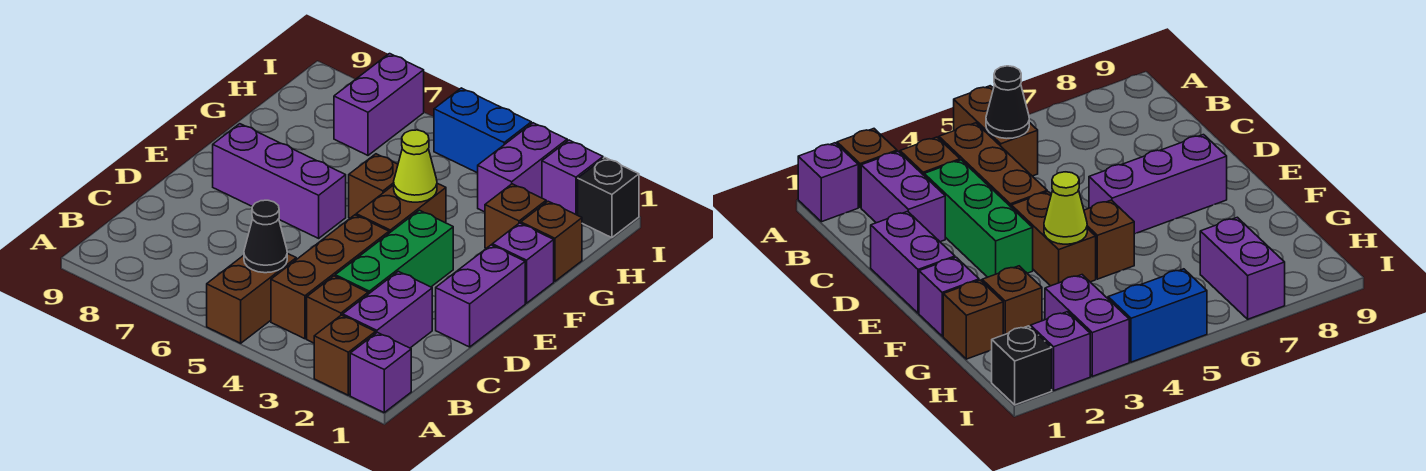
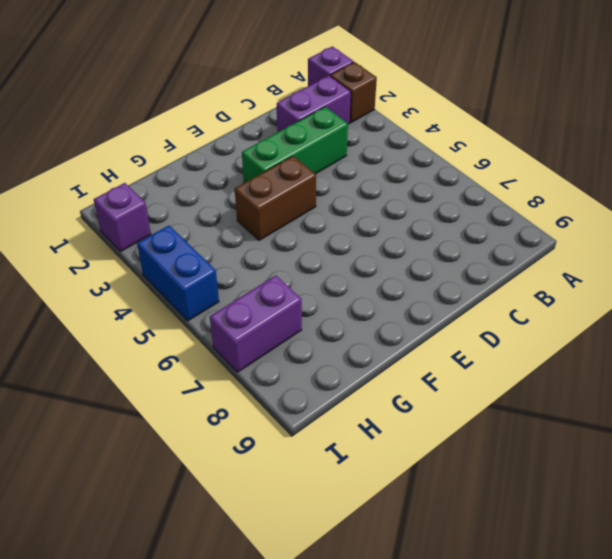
none -> brown brick A5:B5 level 1
none -> brown brick B3 level 1
none -> brown brick B4:D4 level 1

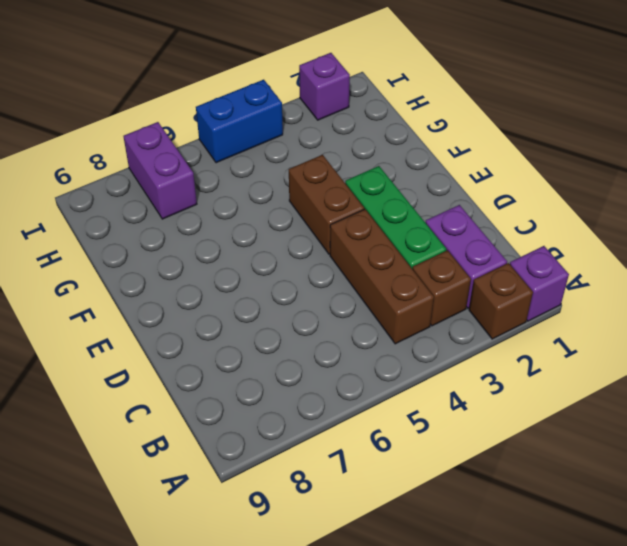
none -> brown brick A5:B5 level 1
none -> purple brick D1:E1 level 1
none -> purple brick E6:E8 level 1

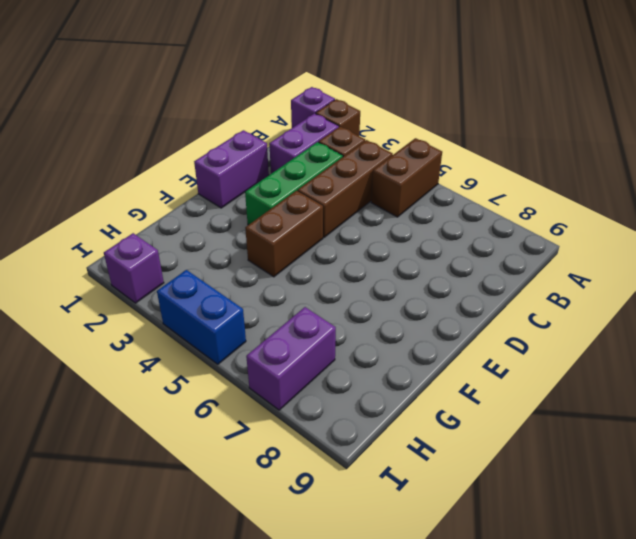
none -> purple brick E6:E8 level 1
none -> purple brick F1 level 1
none -> brown brick F5 level 1

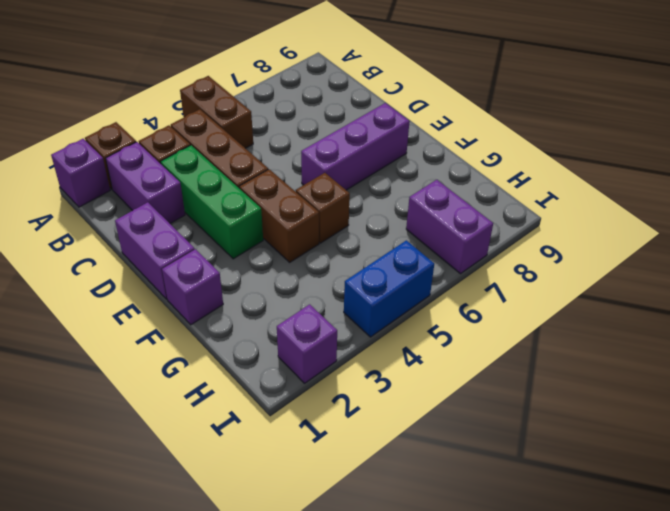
none -> brown brick G1 level 1
none -> brown brick G2 level 1
none -> purple brick H3:I3 level 1

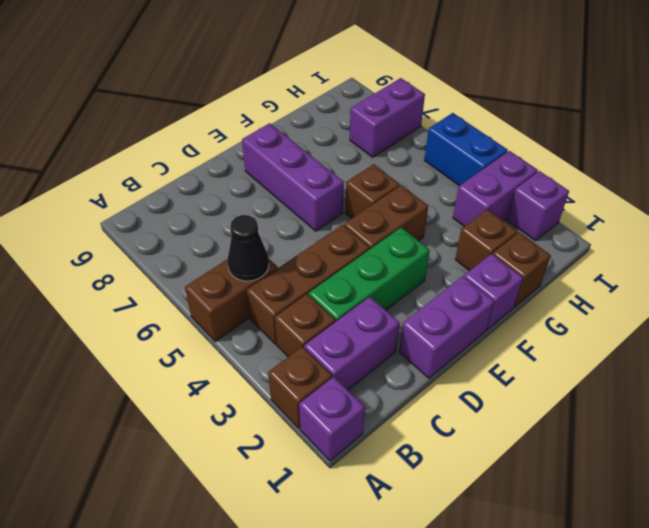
none -> black brick I1 level 1
none -> lime cone F4 level 2

